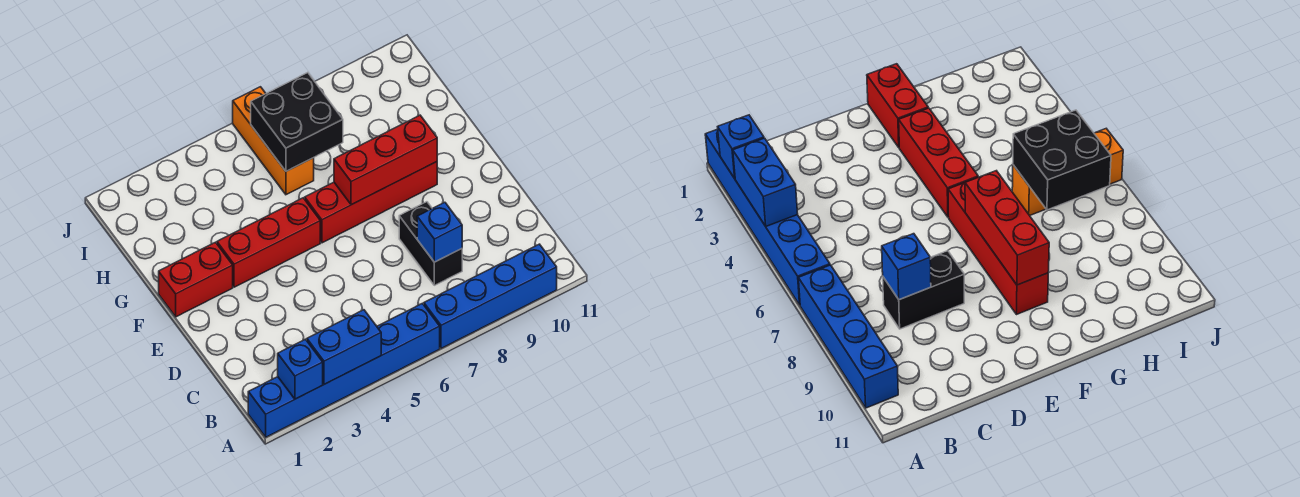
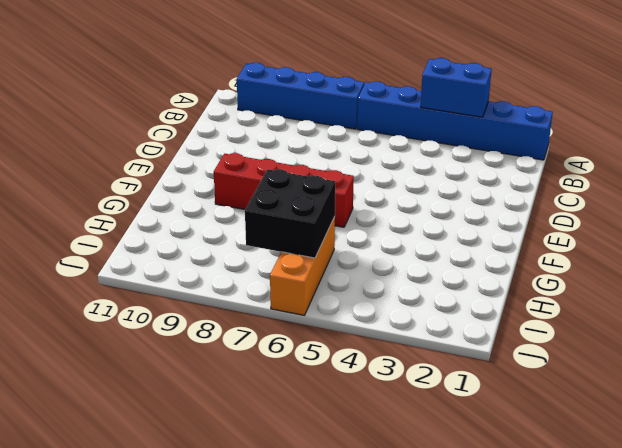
none -> black brick C8:D8 level 1
none -> red brick F1:F2 level 1
none -> red brick F3:F5 level 1

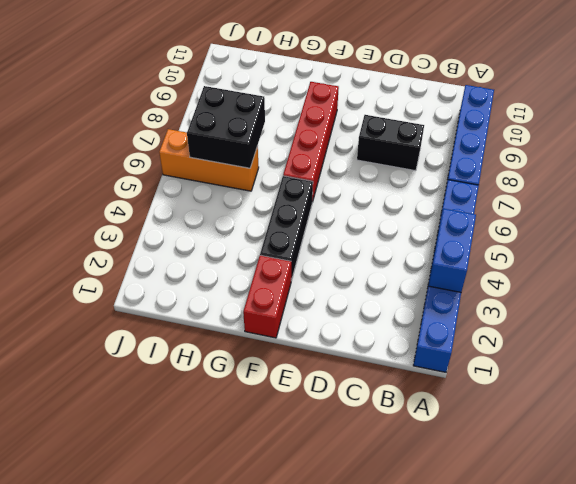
black brick F3:F5 level 1 -> red brick F3:F5 level 1
none -> blue brick A2 level 2
none -> blue brick C8 level 2
none -> red brick F7:F9 level 2

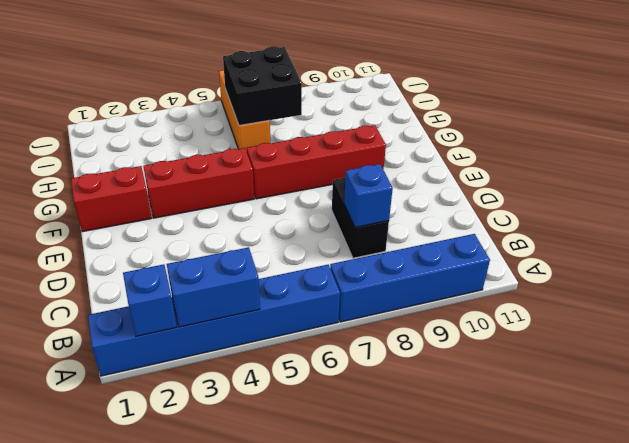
none -> red brick F7:F9 level 2

